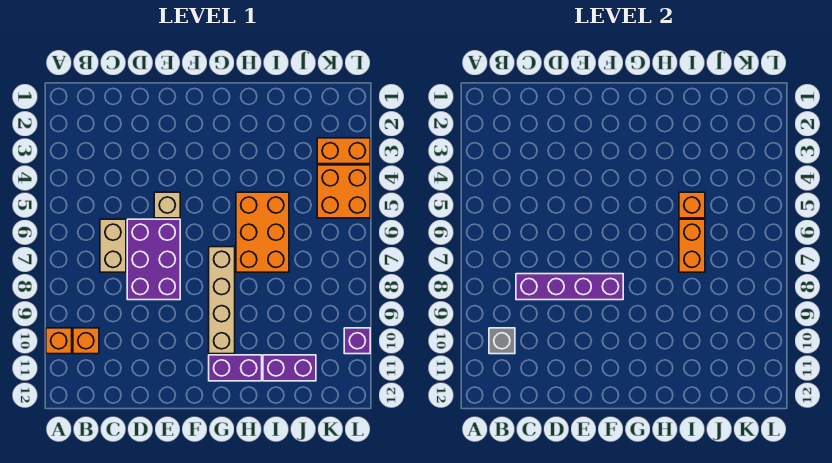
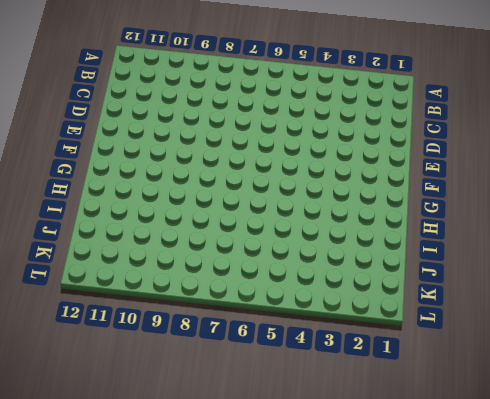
none -> orange brick A10 level 1
none -> orange brick B10 level 1
none -> tan brick C6:C7 level 1

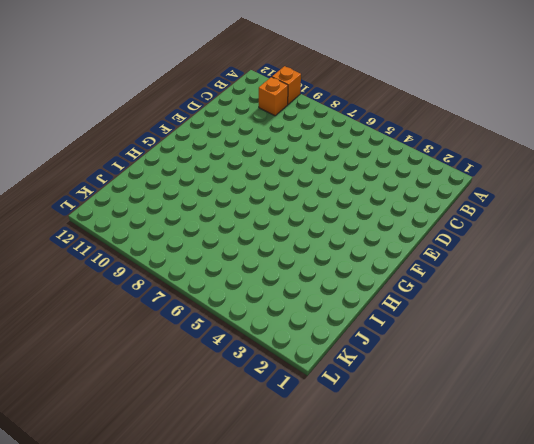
none -> tan brick C6:C7 level 1
none -> purple brick D6:E8 level 1
none -> tan brick E5 level 1

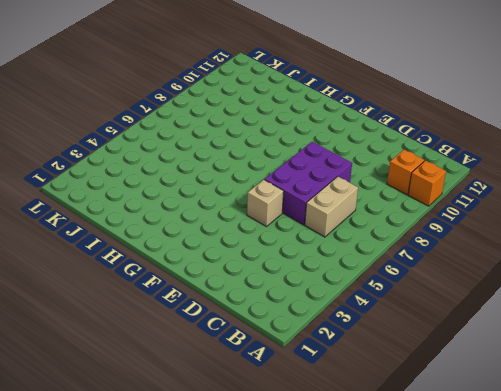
none -> tan brick G7:G10 level 1
none -> purple brick G11:H11 level 1
none -> orange brick H5:I7 level 1

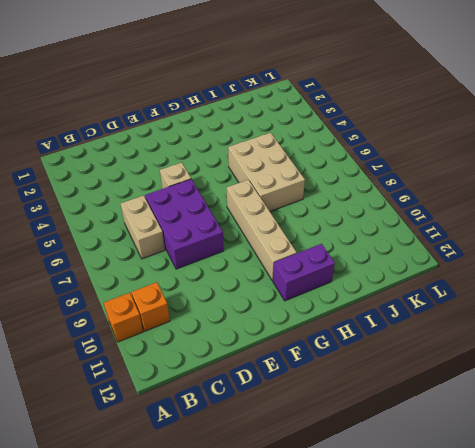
tan brick H5:I7 level 1 -> orange brick H5:I7 level 1
none -> purple brick I11:J11 level 1
none -> orange brick K3:L3 level 1
none -> orange brick K4:L5 level 1

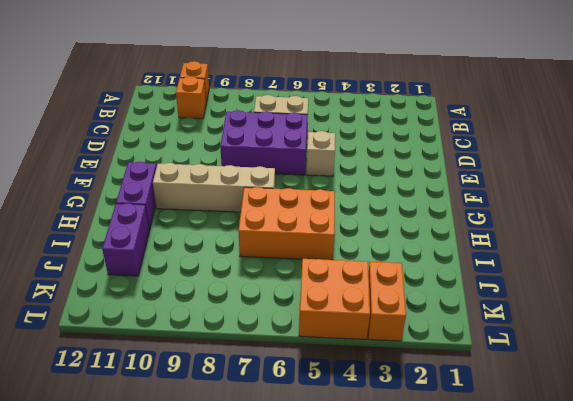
none -> purple brick L10 level 1
none -> grey brick B10 level 2
none -> purple brick C8:F8 level 2

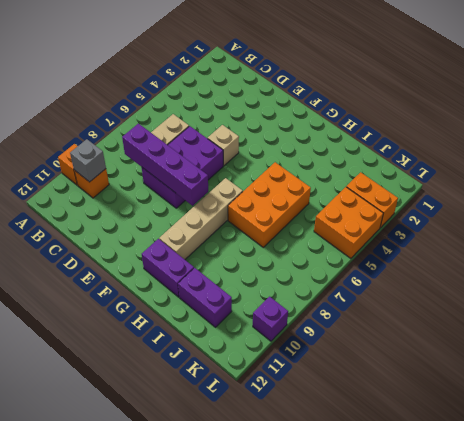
none -> orange brick I5 level 2
none -> orange brick I6:I7 level 2

